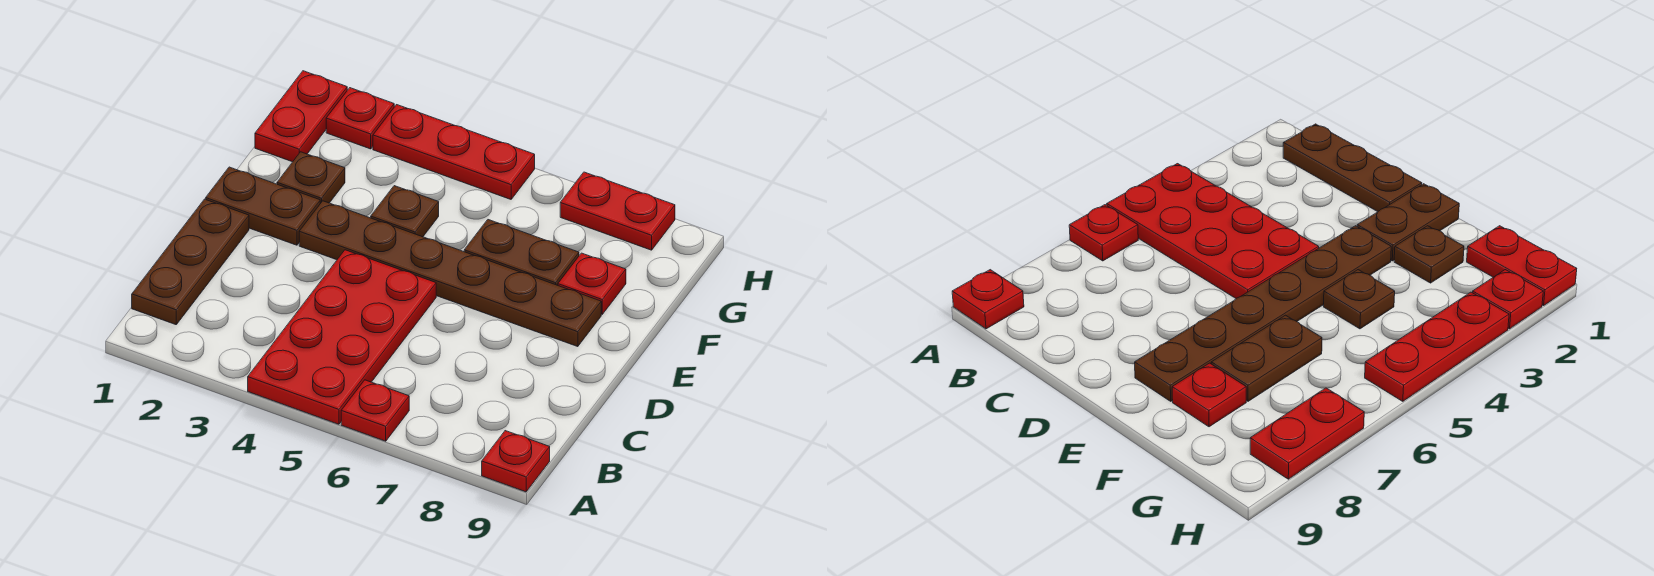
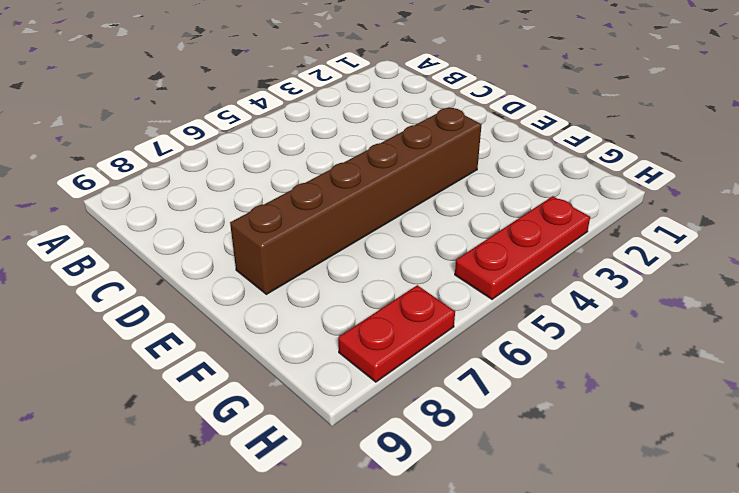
brown brick E3:E8 level 1 -> brown plate E3:E8 level 1
none -> red plate A4:D5 level 1
none -> red plate A6 level 1
none -> red plate A9 level 1

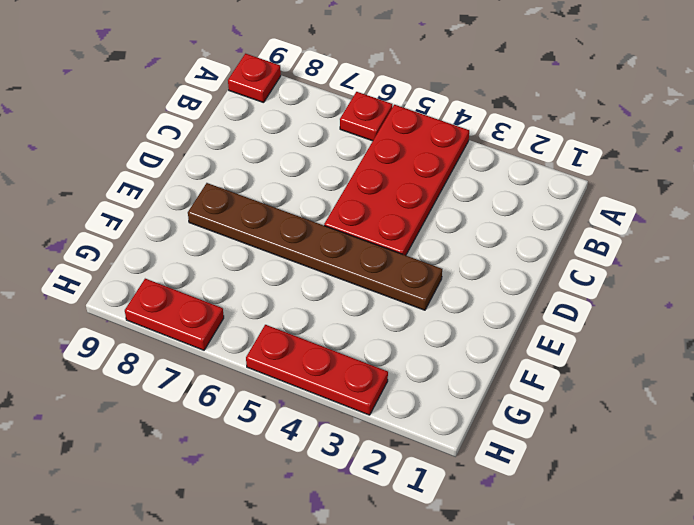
none -> brown plate B1:D1 level 1
none -> brown plate E1:E2 level 1
none -> brown plate F2 level 1

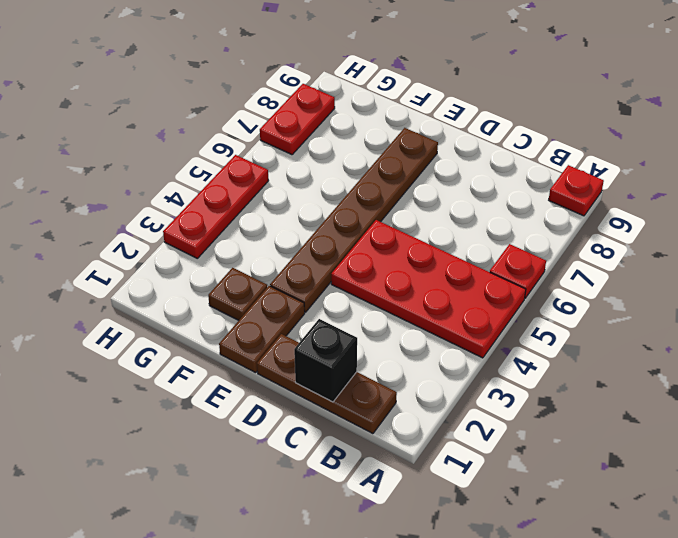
black brick C1 level 2 -> none
none -> brown plate F4 level 1
none -> brown plate F6:F7 level 1
none -> red plate F8 level 1

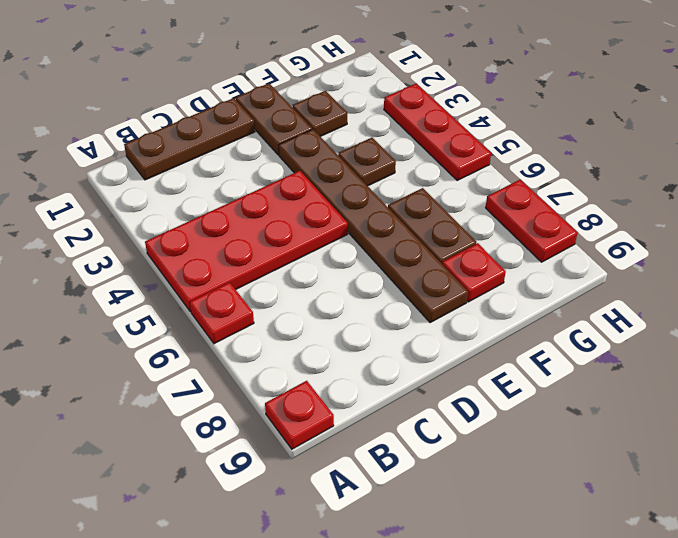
none -> red plate G1:H1 level 1
none -> red plate H2 level 1

